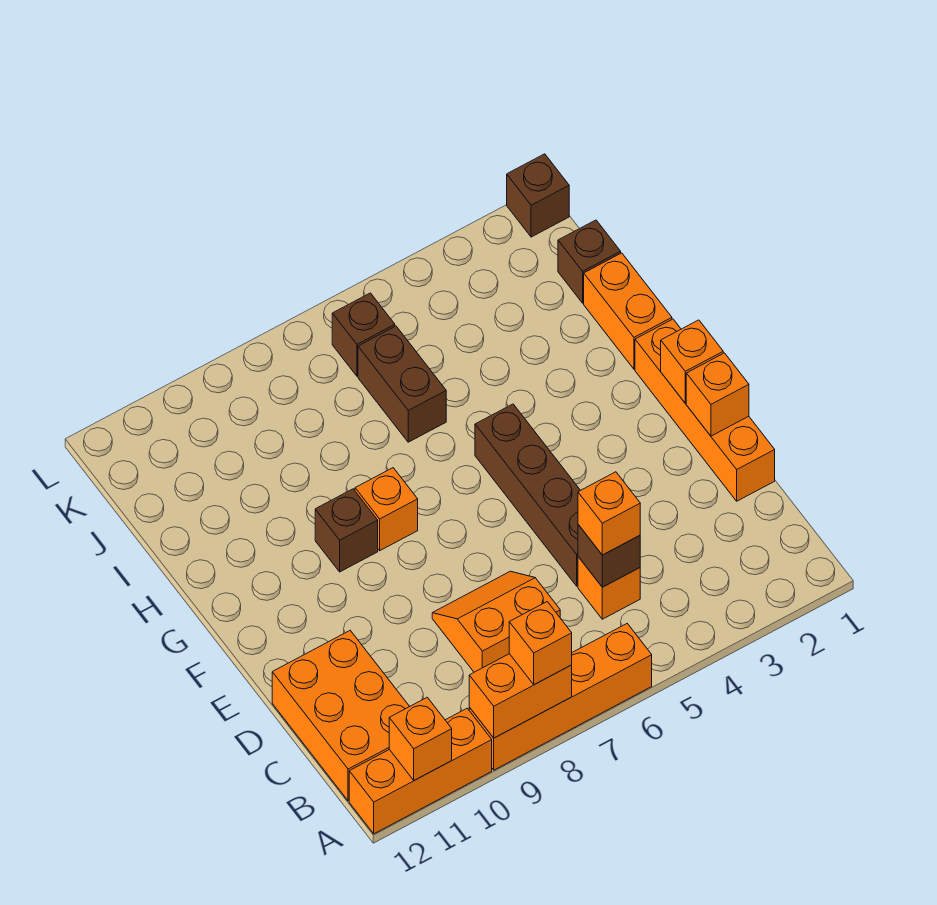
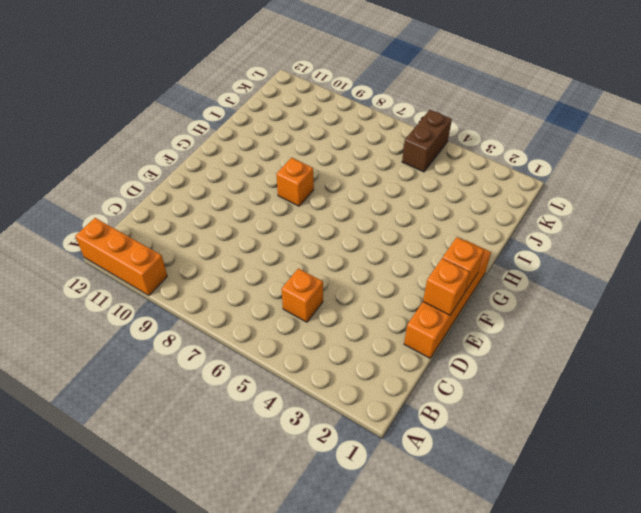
brown brick K5:L5 level 1 -> brown brick I6:J6 level 1
none -> orange brick A6:A9 level 1
none -> orange brick B11:D12 level 1
none -> orange slope C7:D8 level 1 top C

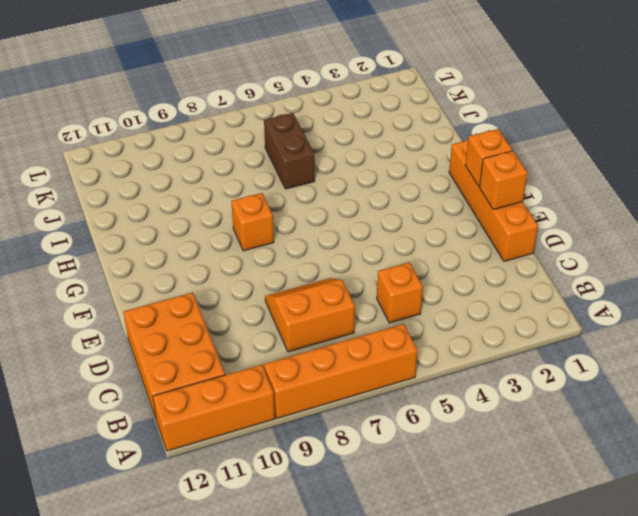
none -> brown brick D5:G5 level 1
none -> brown brick G9 level 1
none -> orange brick H1:I1 level 1

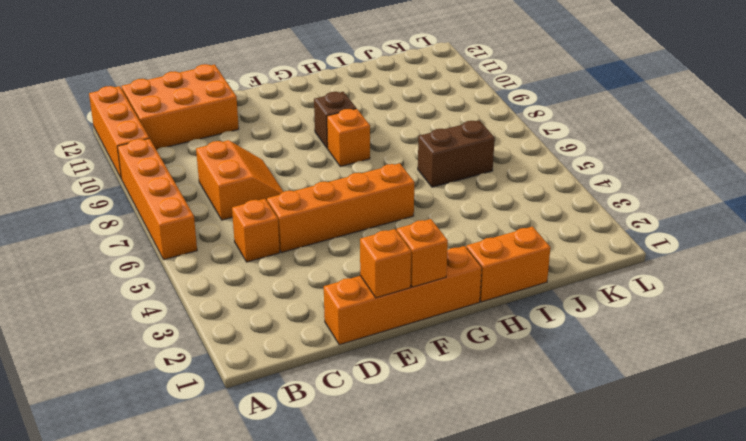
orange brick D5:G5 level 1 -> brown brick D5:G5 level 1
none -> brown brick J1 level 1
none -> brown brick K6 level 1
none -> brown brick L1 level 1

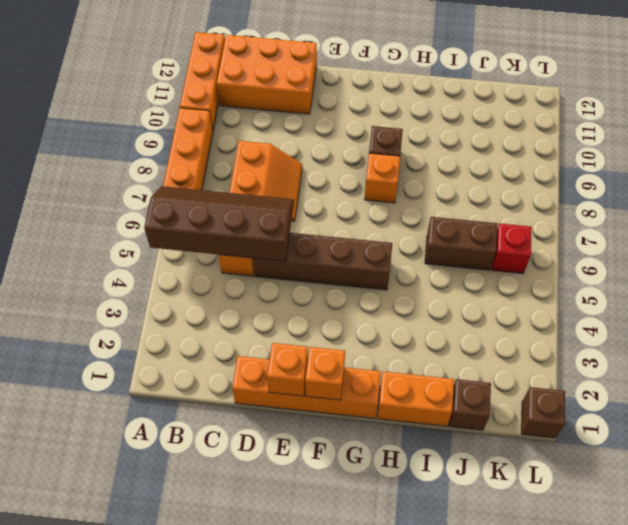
brown slope A5:D6 level 2 top 5 -> brown brick C5 level 2
red brick K6 level 1 -> brown brick K6 level 1
none -> orange brick A8:A9 level 2
none -> orange brick A11 level 2
none -> orange brick A8 level 3

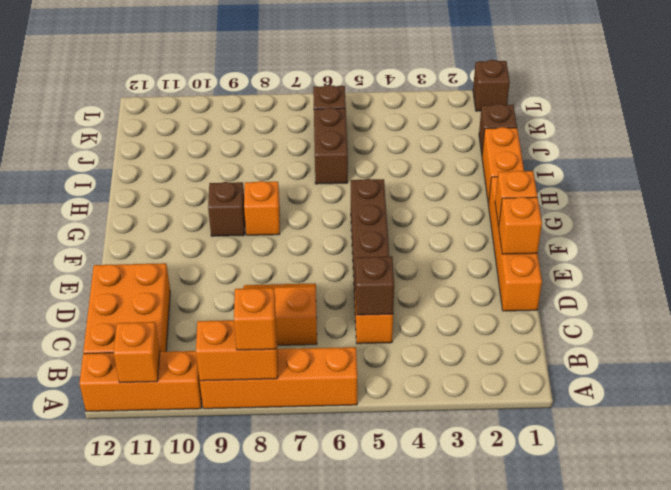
none -> orange brick C5 level 3

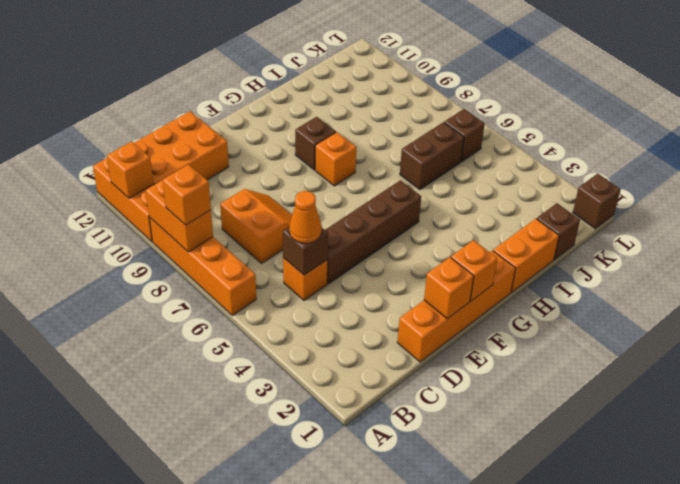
orange cone C5 level 3 -> orange brick C5 level 3

